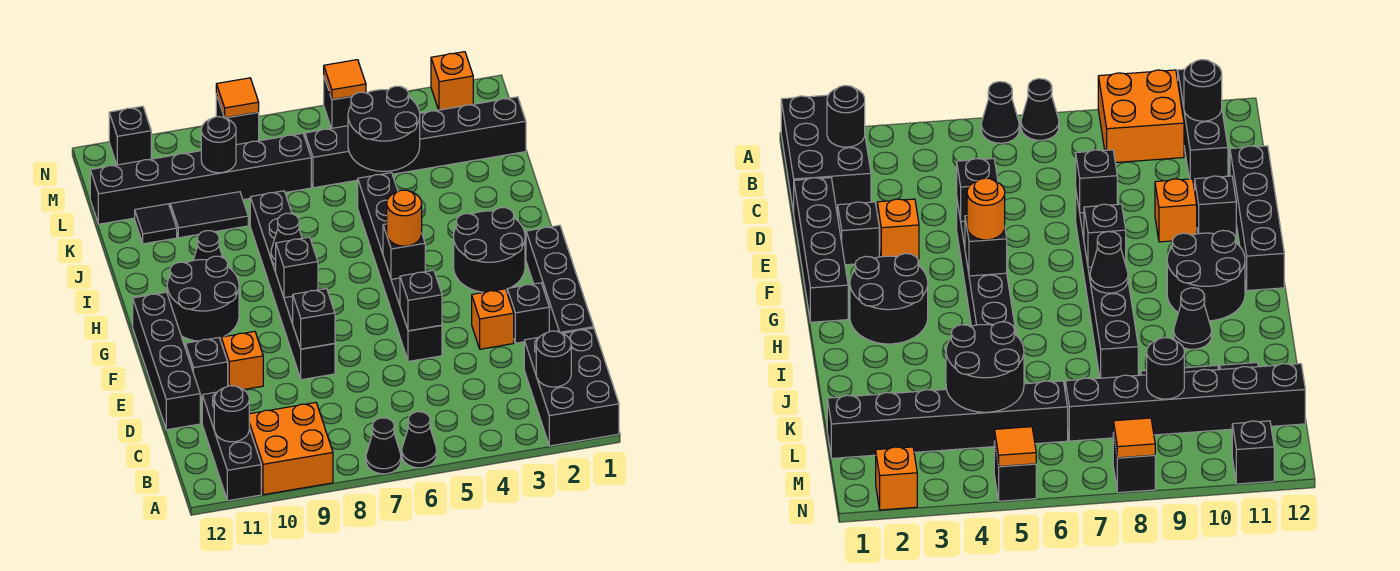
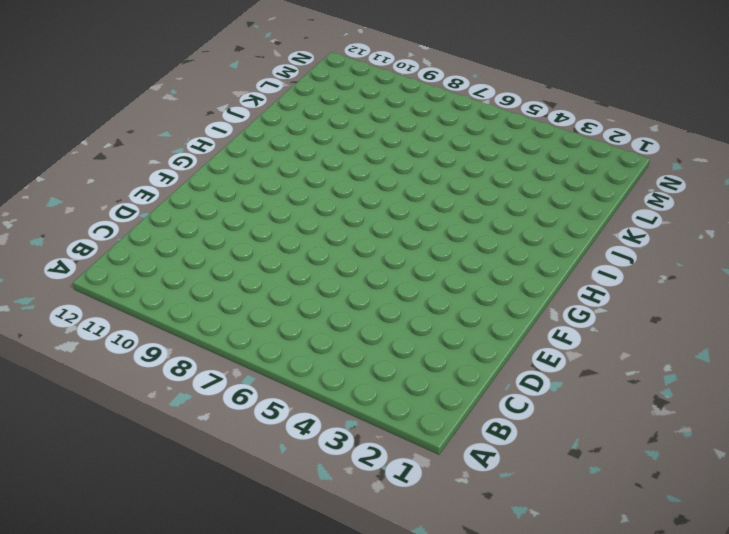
none -> black brick A1:C2 level 1
none -> black cone A6 level 1
none -> black cone A7 level 1
none -> orange brick A9:B10 level 1

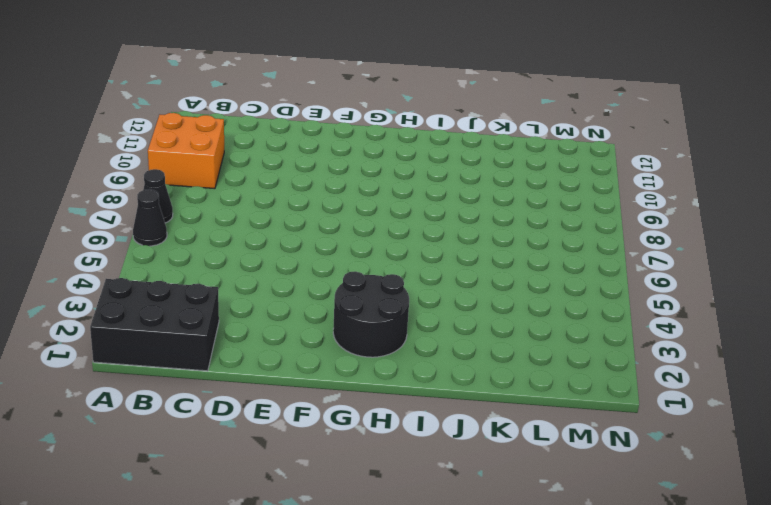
none -> black brick A11:C11 level 1
none -> black brick D1:G1 level 1
none -> black brick D12:G12 level 1
none -> black brick E2 level 1

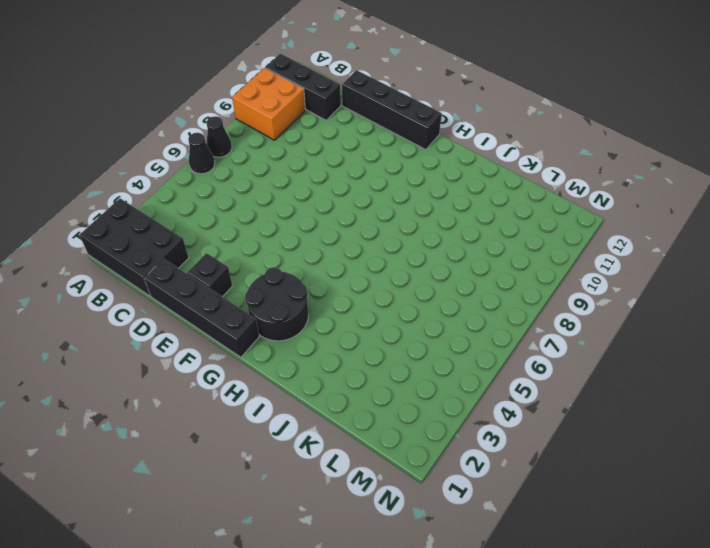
none -> orange brick E3 level 1
none -> black brick E5:J5 level 1
none -> black brick E8:J8 level 1
none -> orange brick E10 level 1

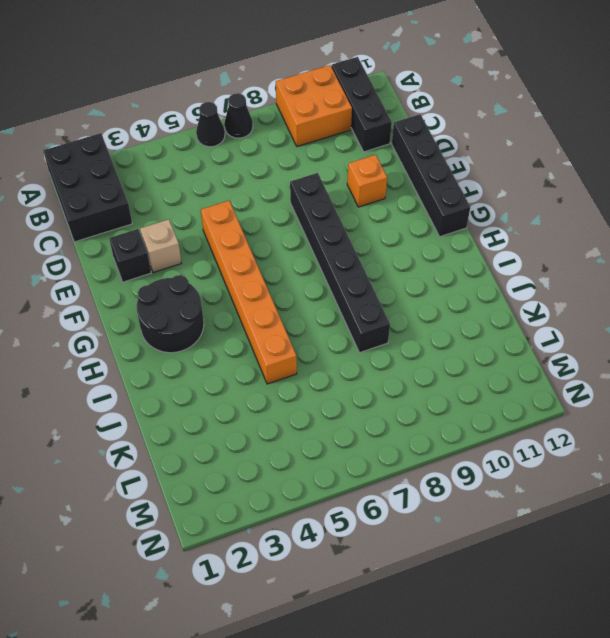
tan brick E3 level 1 -> orange brick E3 level 1
orange brick E5:J5 level 1 -> black brick E5:J5 level 1
none -> black brick D1:G1 level 1
none -> black brick E11 level 1
none -> black round brick G10:H11 level 1
none -> black cone I10 level 1

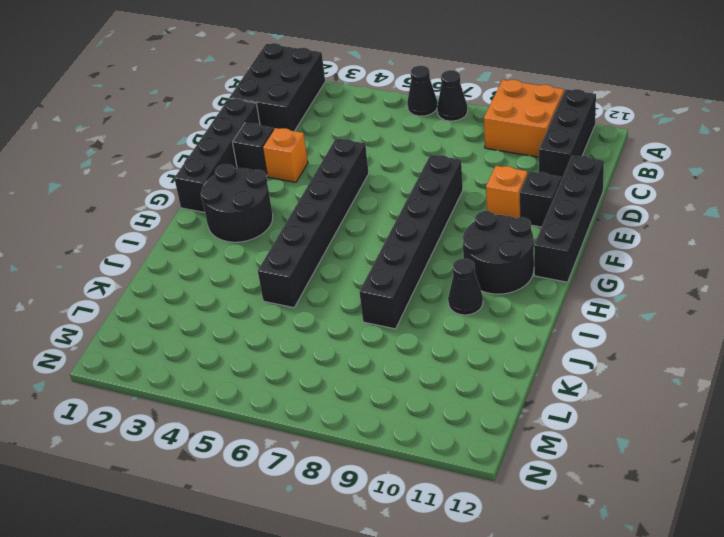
none -> black tile K9:K10 level 1
none -> black tile K11 level 1
none -> black brick L1:L6 level 1
none -> black brick L7:L12 level 1

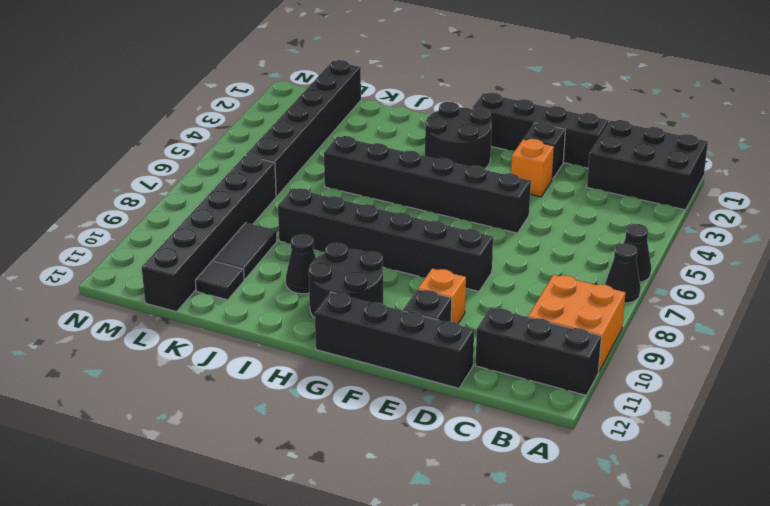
none -> orange brick N2 level 1
none -> black brick N5 level 1
none -> black brick N8 level 1
none -> black brick N11 level 1

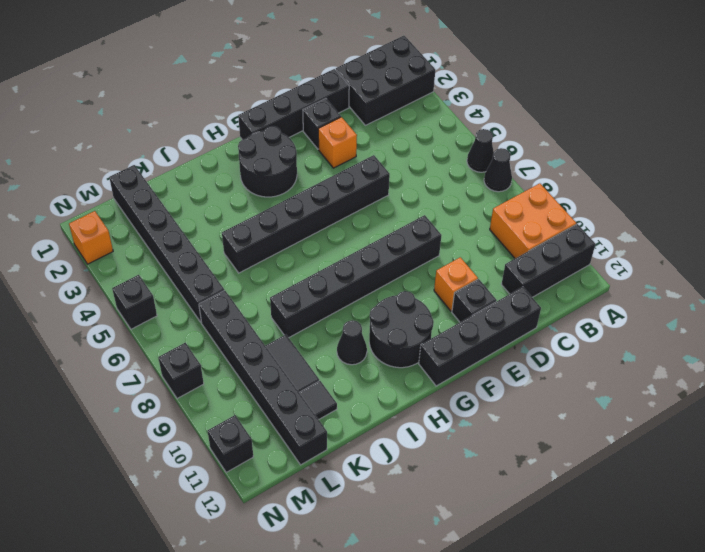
none -> black round brick B2 level 2
none -> black round brick B11 level 2
none -> black brick E5 level 2
none -> black brick E8 level 2

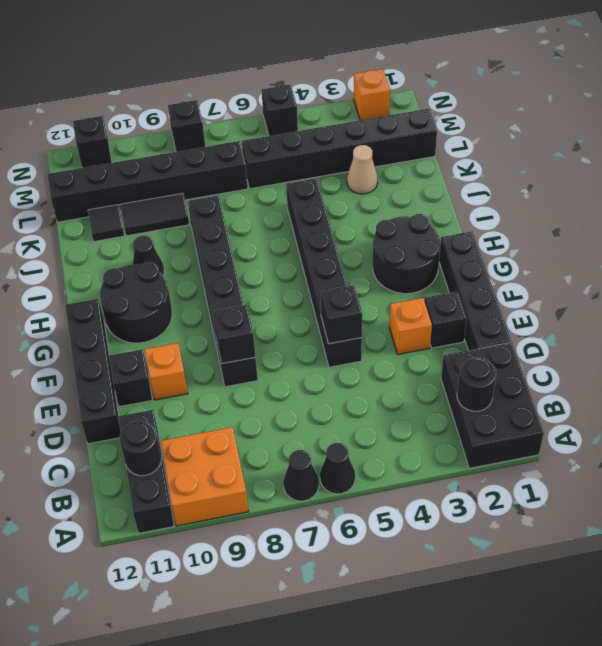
tan cone K3 level 1 -> none
none -> black brick G5 level 2
none -> black brick G8 level 2
none -> black cone H8 level 2
none -> black round brick K4:L5 level 2

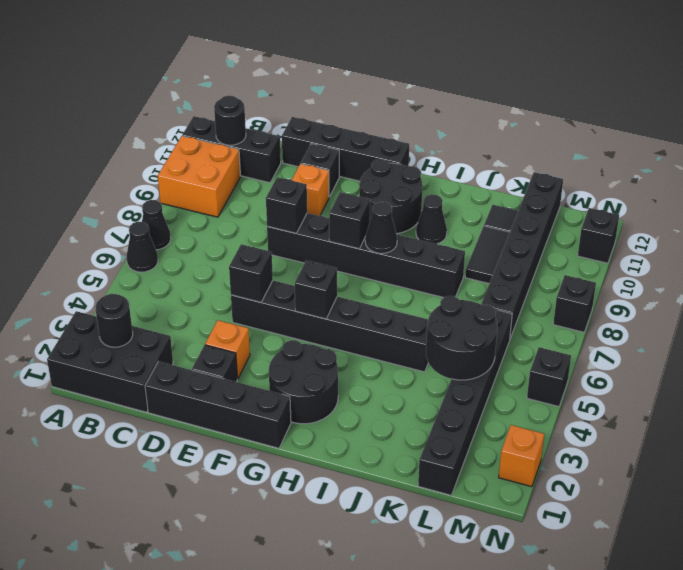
none -> black round brick L9 level 2
none -> orange tile N5 level 2
none -> orange tile N8 level 2
none -> orange round brick G5 level 3

